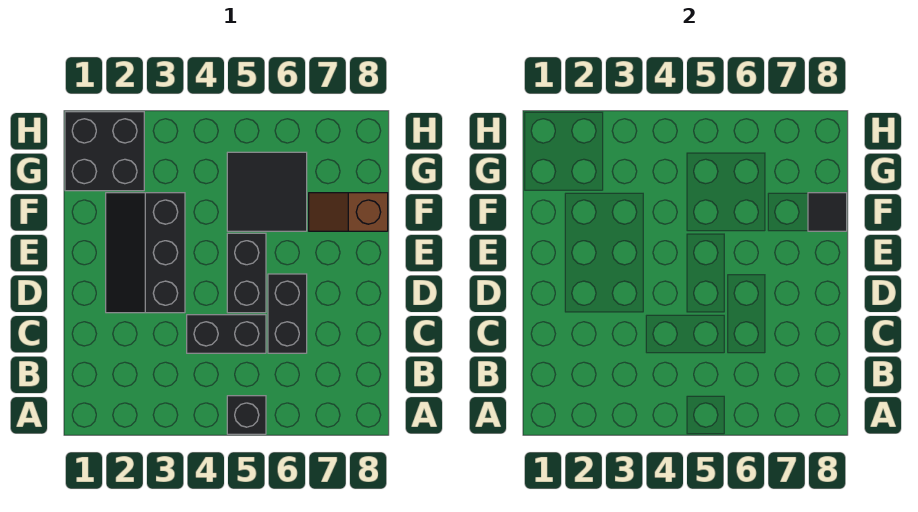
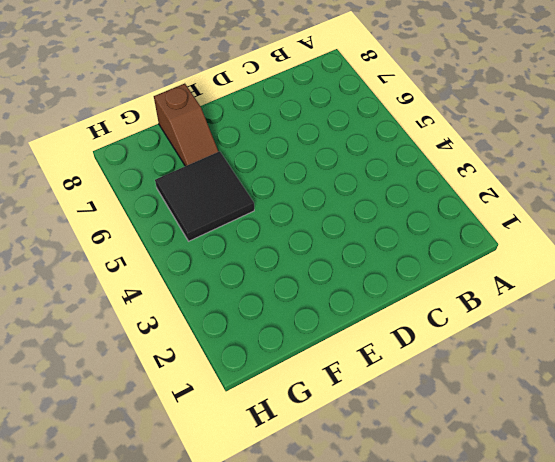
none -> black brick A5 level 1
none -> black brick C4:C5 level 1

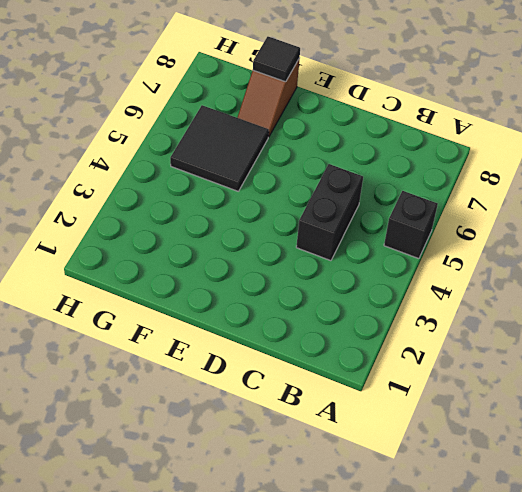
none -> black brick C6:D6 level 1
none -> black slope D2:F3 level 1 top 3

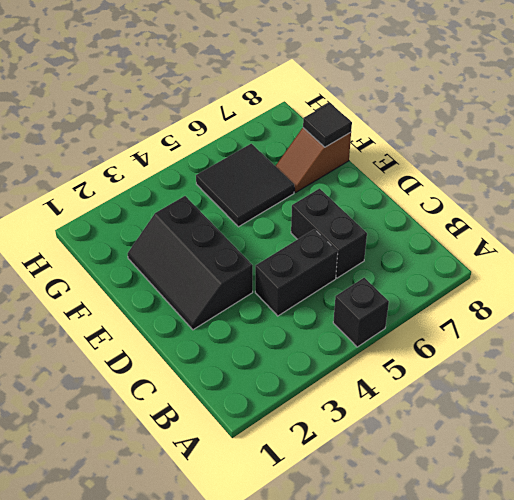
none -> black brick D5:E5 level 1
none -> black brick G1:H2 level 1

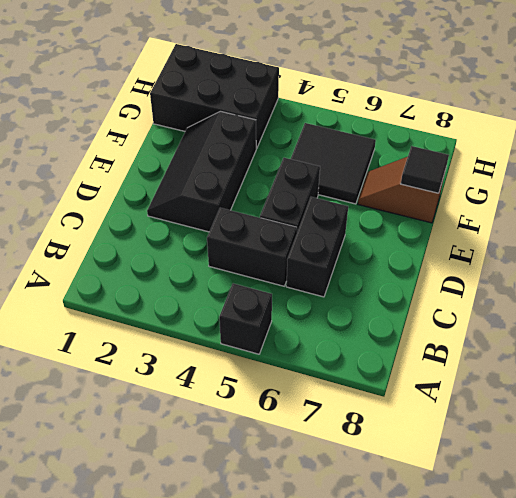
black brick G1:H3 level 1 -> black brick G1:H2 level 1

